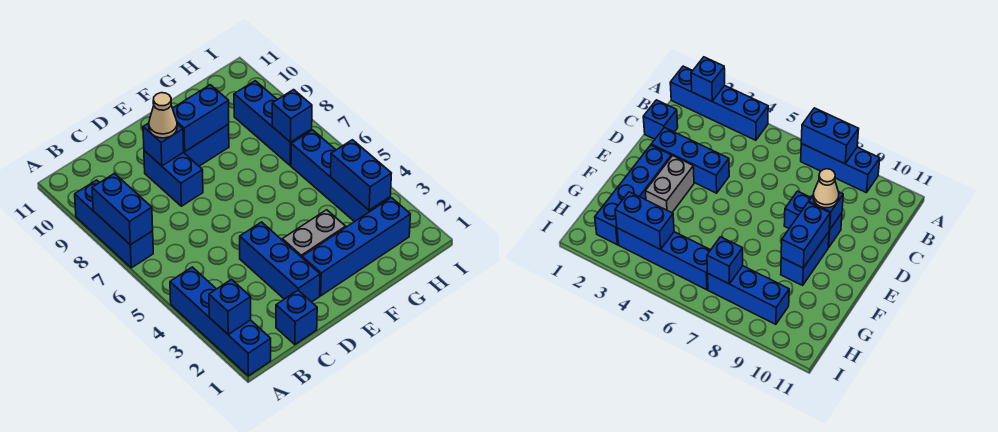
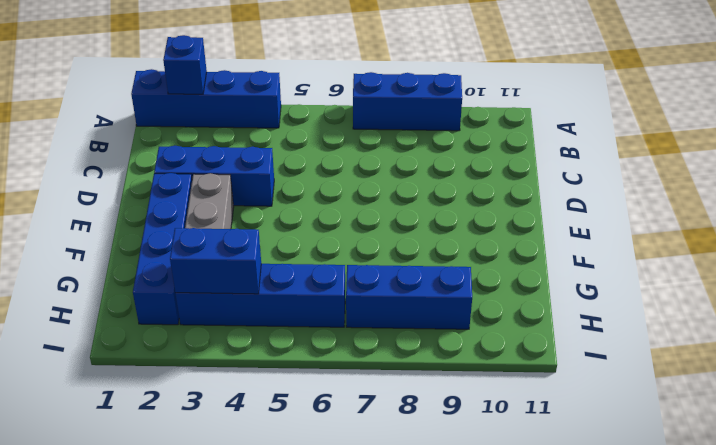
none -> blue brick C1 level 1
none -> blue brick D8:D9 level 1
none -> blue brick E9:F9 level 1

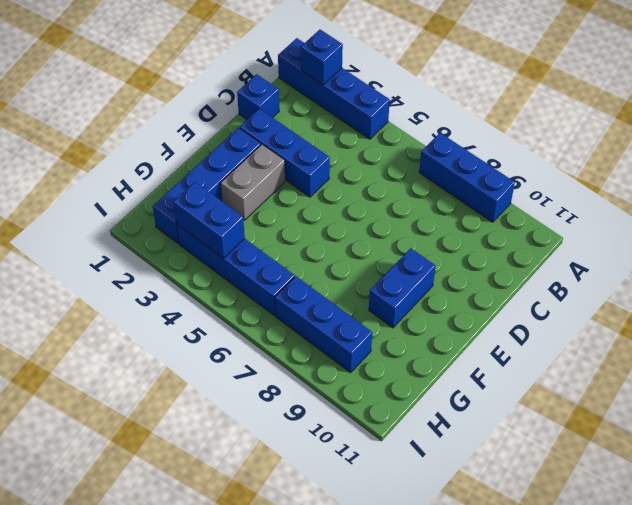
none -> blue brick D8:D9 level 1
none -> blue brick A7:A8 level 2
none -> blue brick D9 level 2

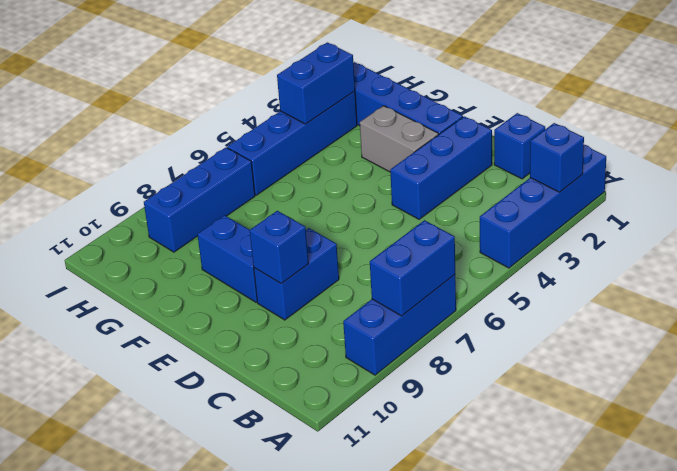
none -> blue brick E9:F9 level 2
none -> blue brick H7 level 2
none -> tan cone D9 level 3

